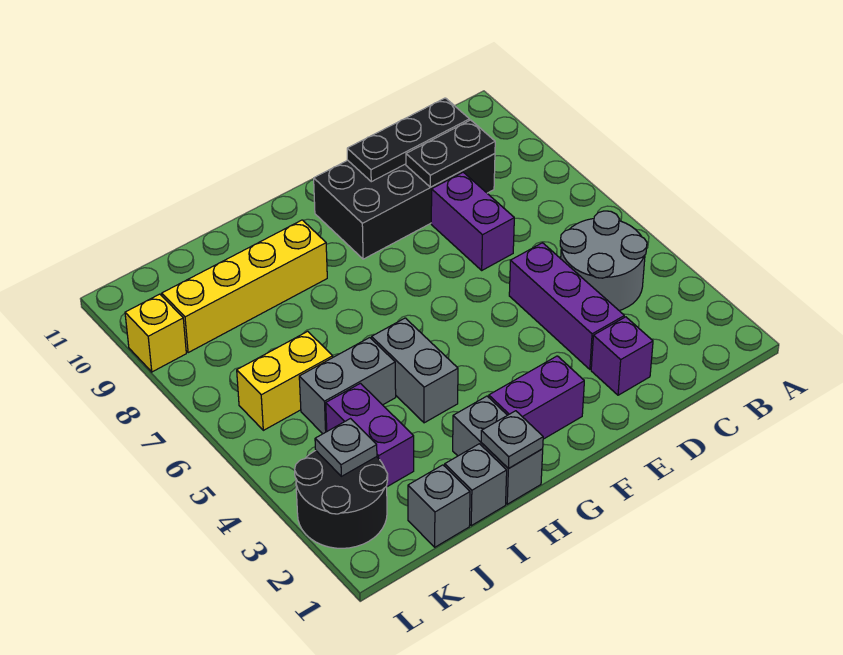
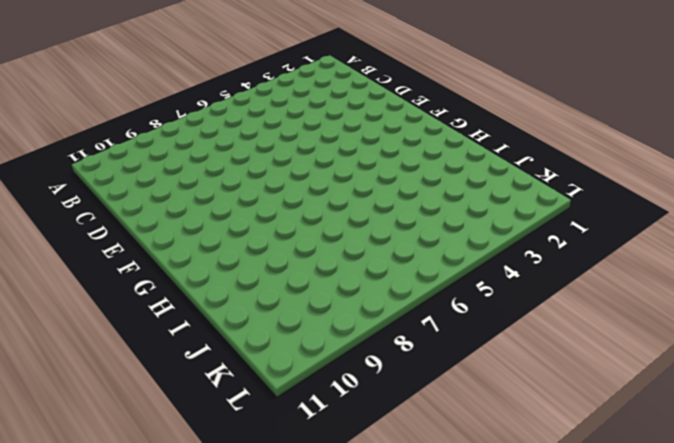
none -> grey round brick B4:C5 level 1
none -> black brick C9:F10 level 1
none -> purple brick D2 level 1

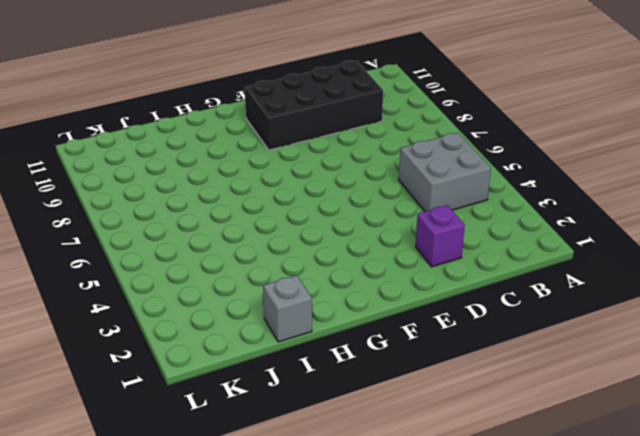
grey brick B4:C5 level 1 -> grey round brick B4:C5 level 1
none -> purple brick D3:D5 level 1
none -> purple brick D7:D8 level 1
none -> purple brick F2:G2 level 1

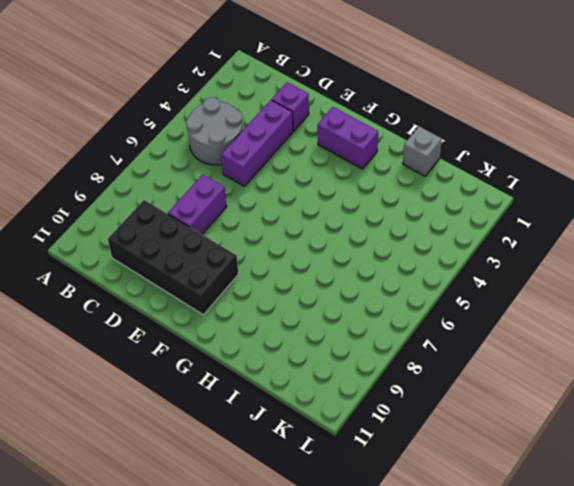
none -> grey brick H1:H2 level 1
none -> grey brick H4:H5 level 1
none -> yellow brick H9:K9 level 1

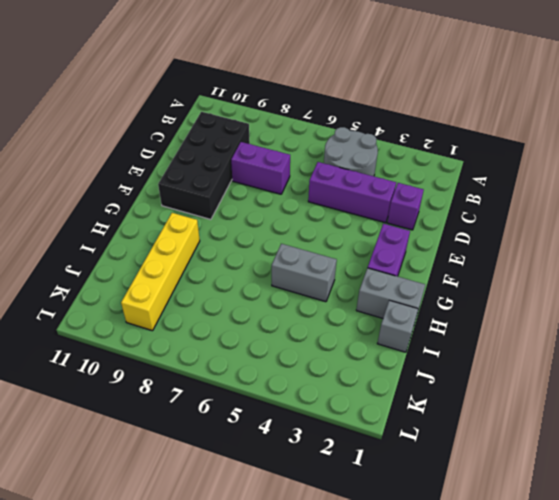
none -> grey brick I5:J5 level 1
none -> grey brick J1 level 1
none -> purple brick J3:J4 level 1

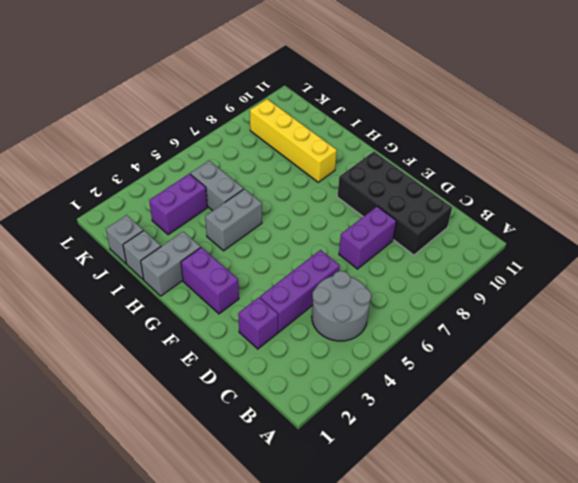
none -> yellow brick J6:K6 level 1
none -> black round brick K2:L3 level 1
none -> yellow brick L9 level 1

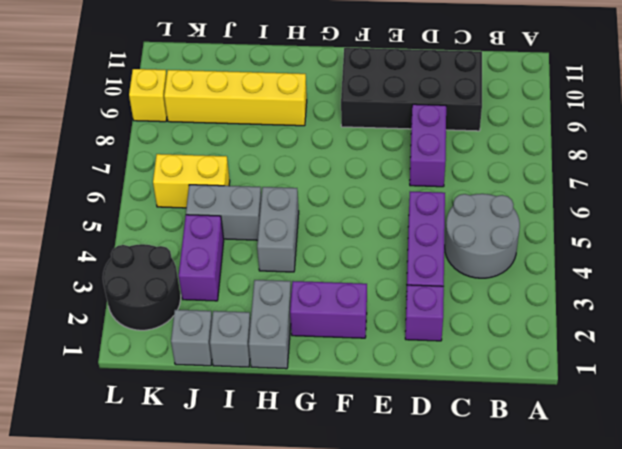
none -> black plate C9:D9 level 2
none -> black plate C10:E10 level 2
none -> grey plate H1 level 2

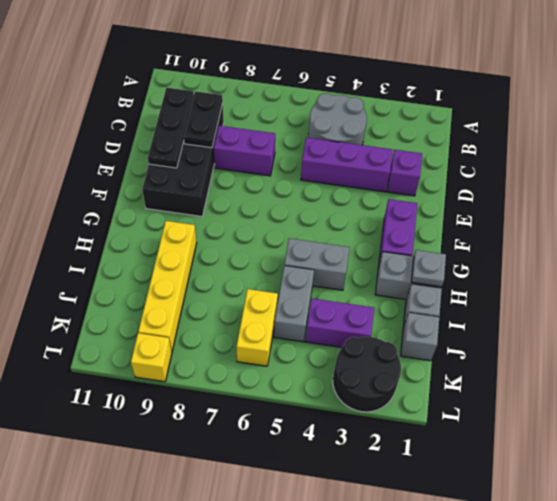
none -> grey plate K3 level 2

